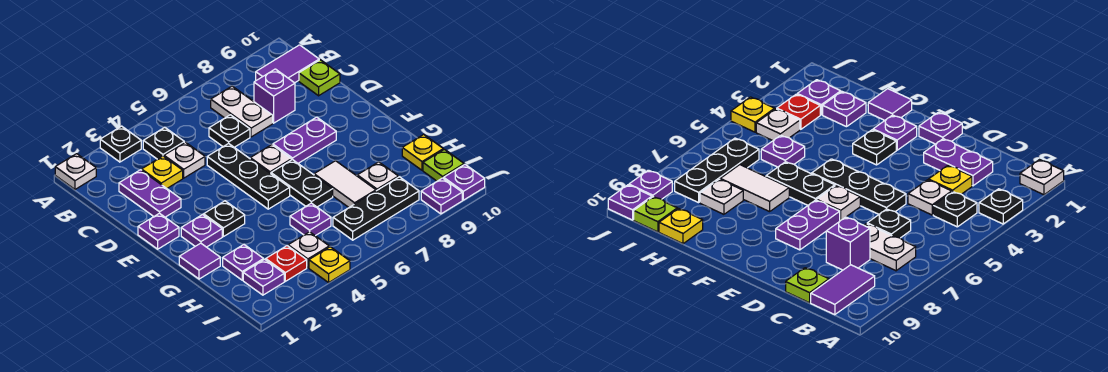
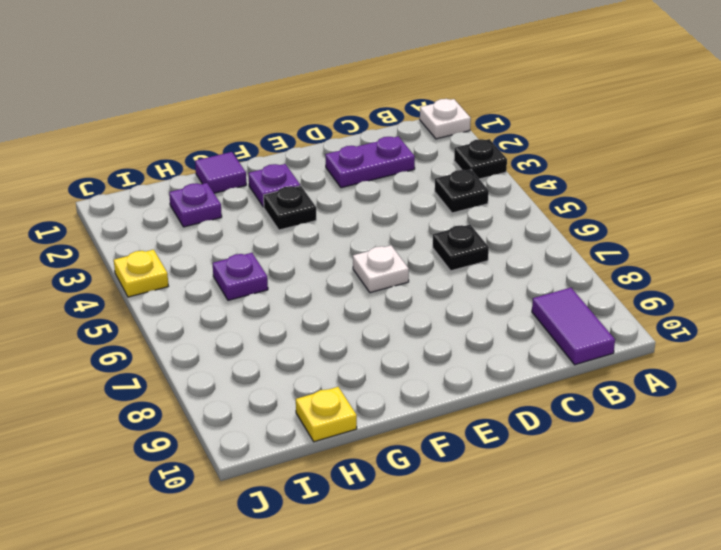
none -> white plate B7:C7 level 1
none -> yellow plate C3 level 1
none -> white plate C4 level 1
none -> purple brick C8 level 1

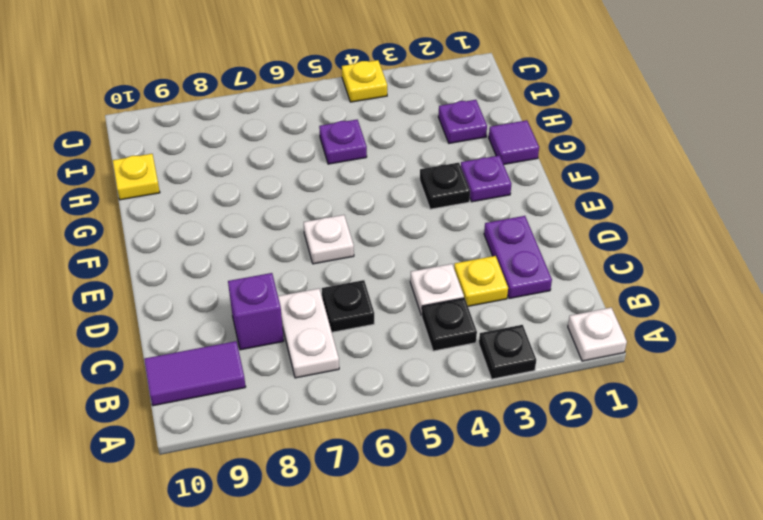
none -> lime plate C10 level 1
none -> black plate D5:F5 level 1
none -> purple plate E1 level 1
none -> purple plate E7:E8 level 1

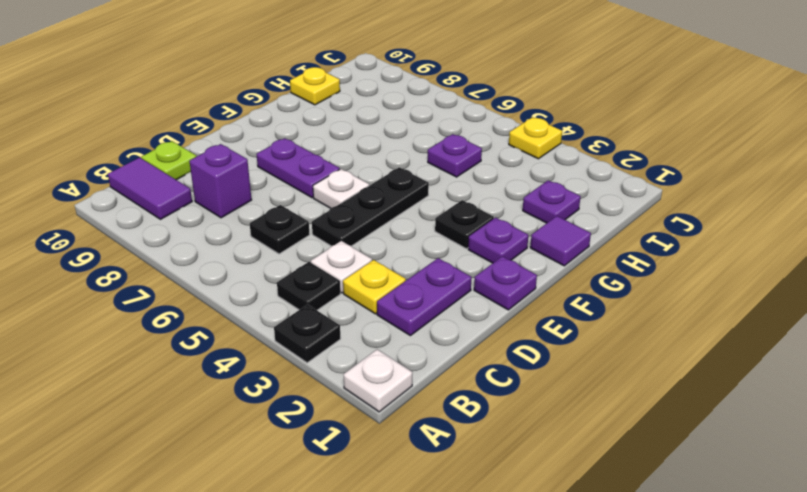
none -> white plate B7:C7 level 1
none -> black plate F6:G6 level 1
none -> white tile G7:H7 level 1
none -> white plate H8 level 1

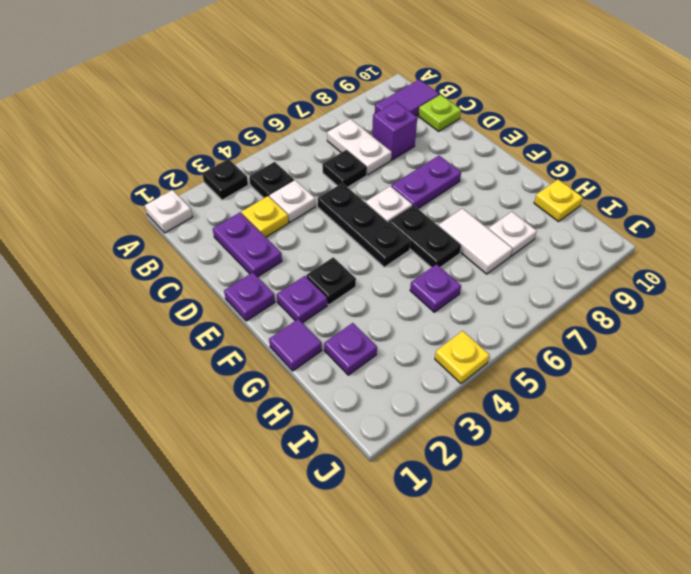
none -> purple plate I2 level 1
none -> red plate I3 level 1
none -> white plate I4 level 1
none -> black plate I6:I8 level 1

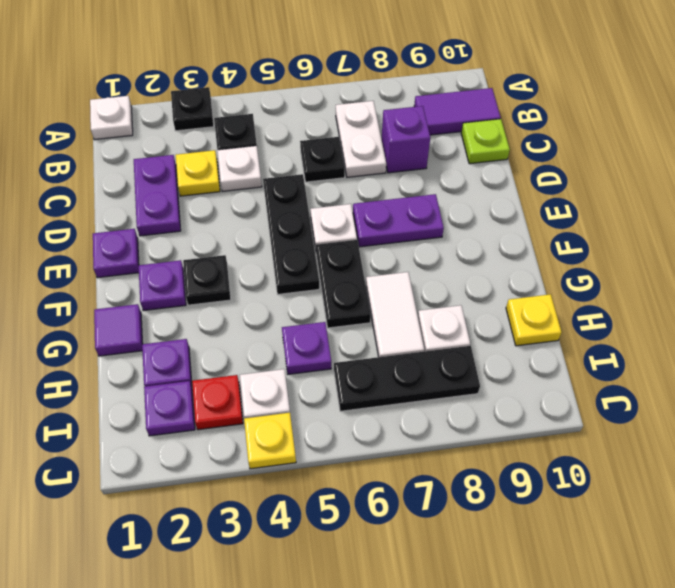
none -> lime plate I10 level 1
none -> purple plate J9 level 1
none -> purple plate J10 level 1

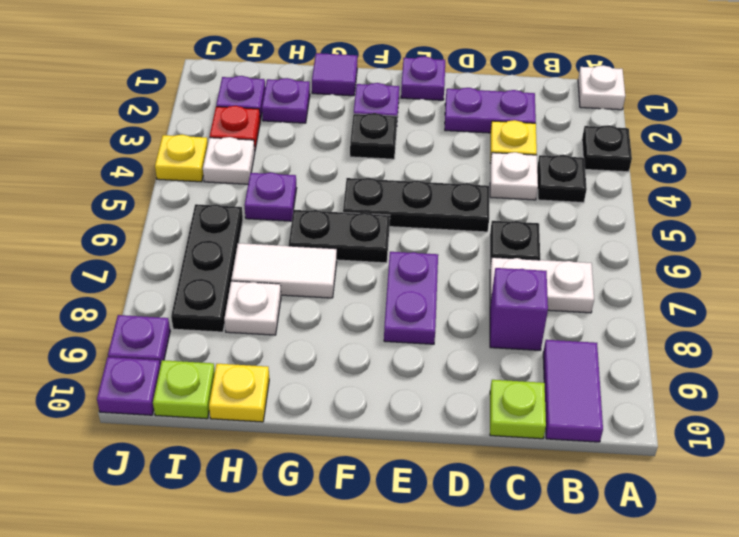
none -> white plate E6 level 1

